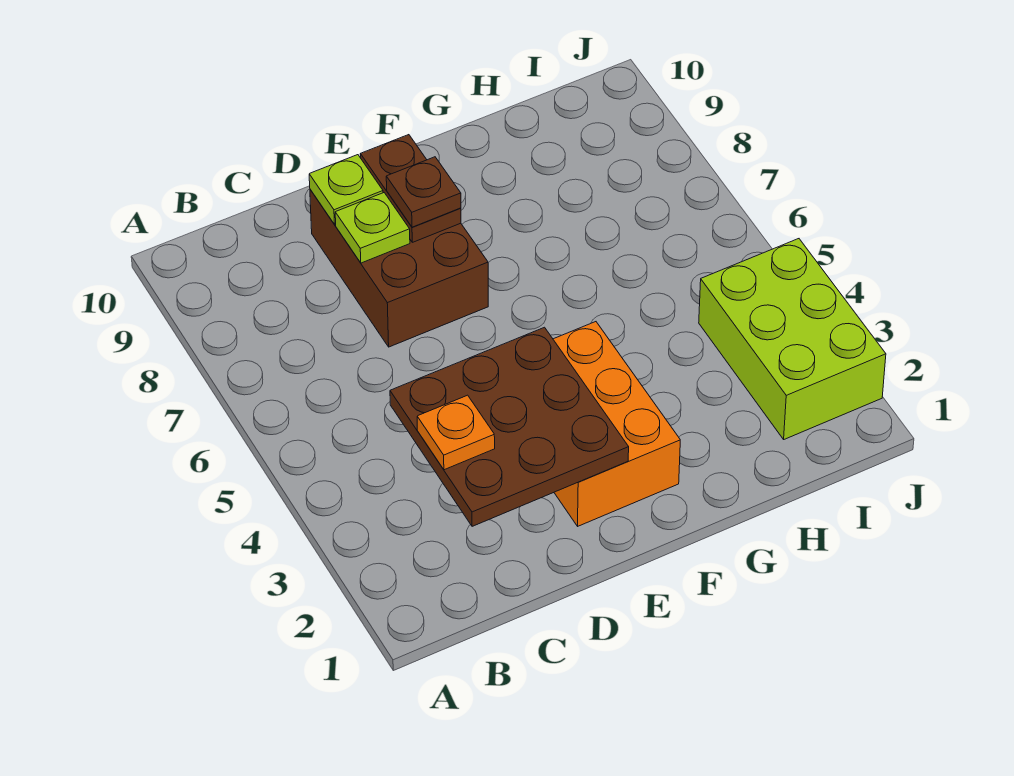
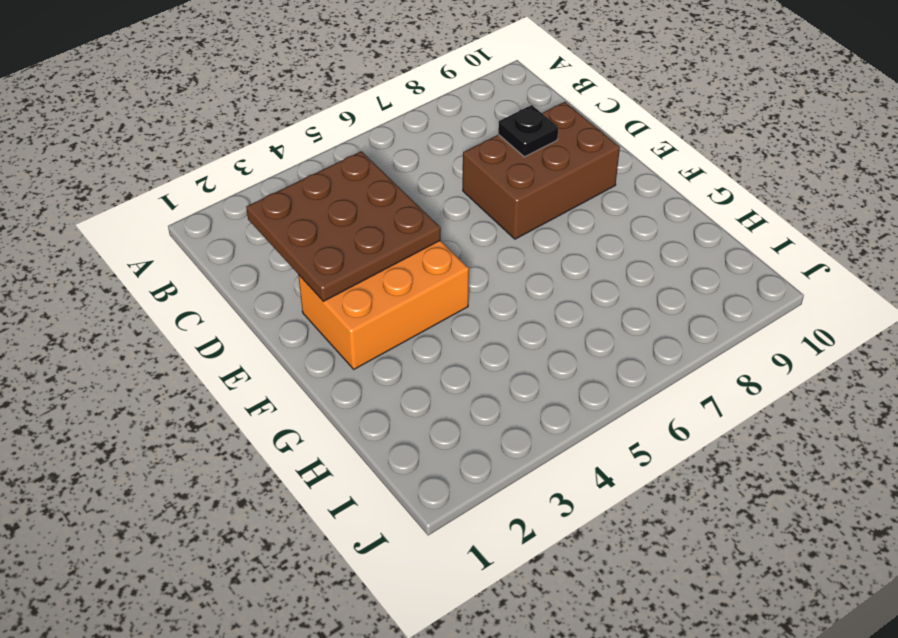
black plate D8 level 2 -> lime plate D8 level 2
none -> lime brick I2:J4 level 1
none -> lime plate D9 level 2

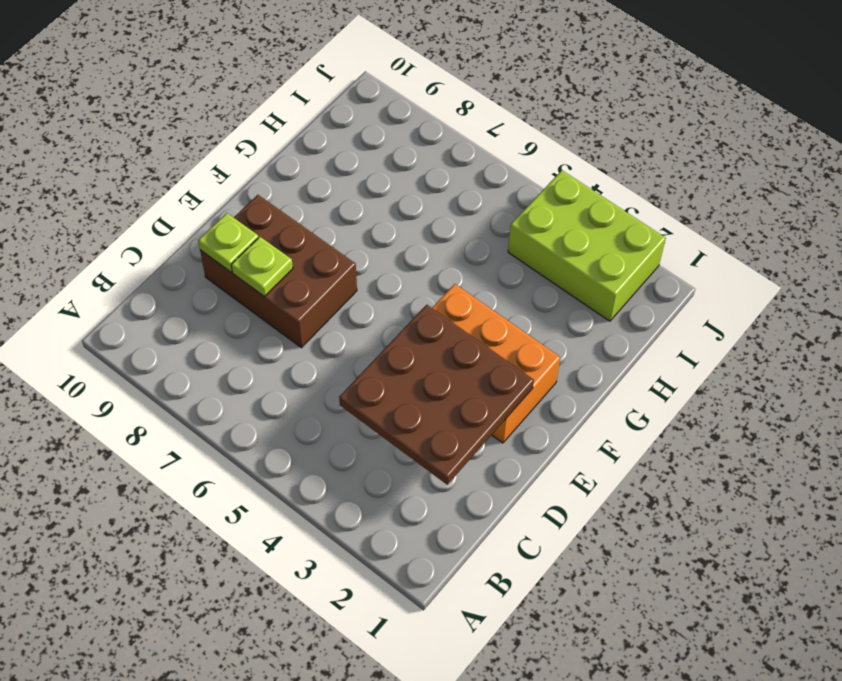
none -> brown plate E8:E9 level 2
none -> orange plate C3 level 3

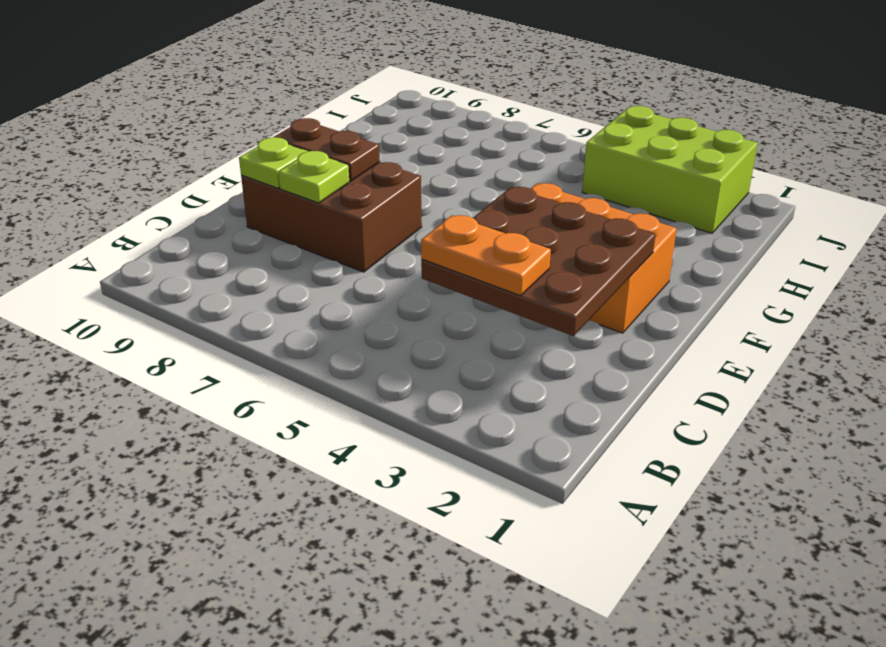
orange plate C3:C4 level 3 -> orange plate C3 level 3
none -> brown plate E8 level 3

